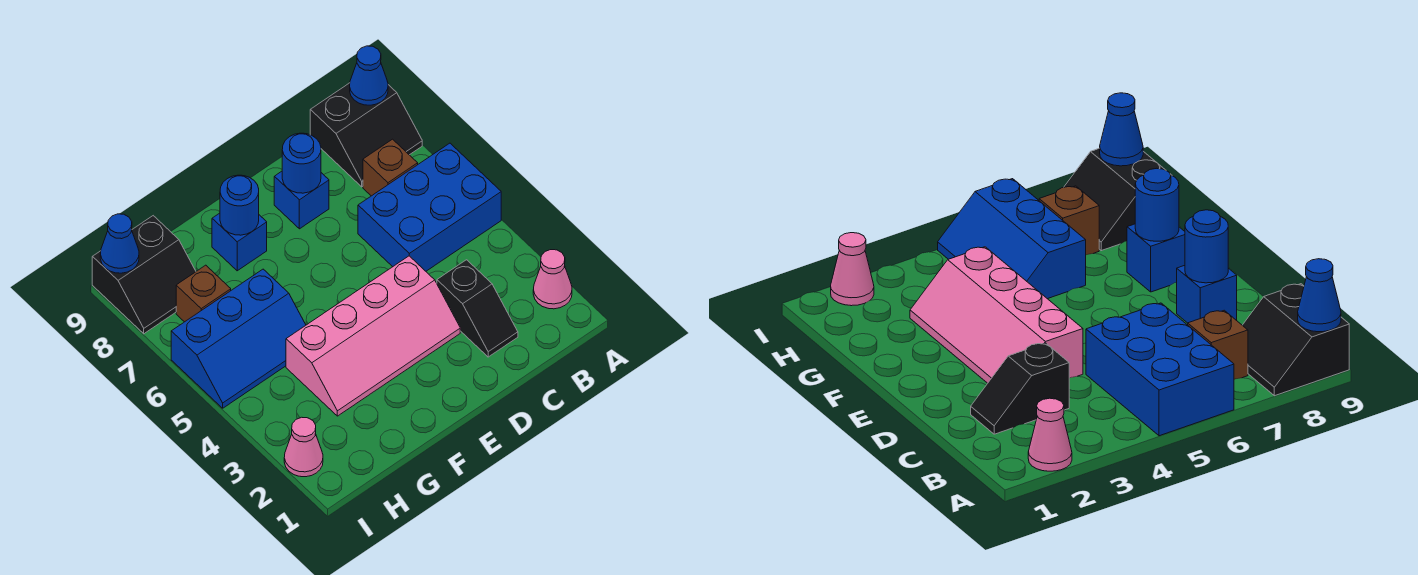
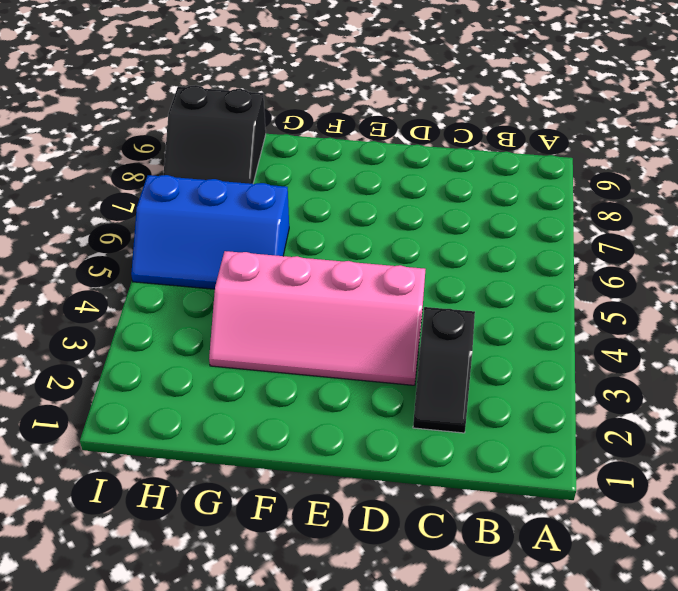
none -> pink cone A2 level 1
none -> blue brick A5:C6 level 1
none -> black slope A8:B9 level 1 top 9

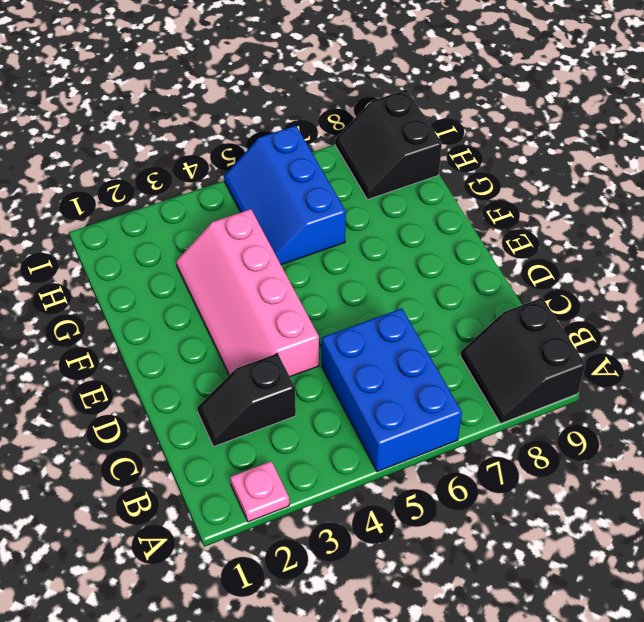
pink plate A2 level 1 -> pink cone A2 level 1
none -> brown brick B7 level 1
none -> blue brick D8 level 1
none -> blue brick F8 level 1

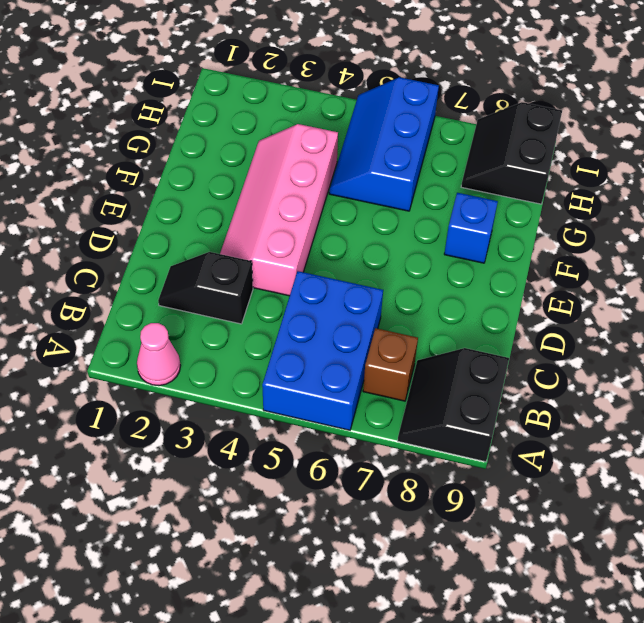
none -> blue brick D8 level 1
none -> brown brick H7 level 1
none -> pink cone I2 level 1

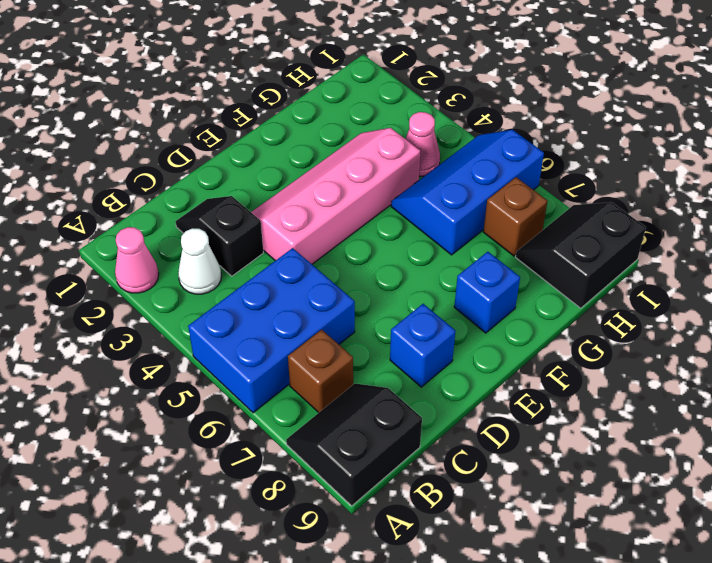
white cone B3 level 1 -> none
pink cone H4 level 1 -> pink cone I2 level 1
none -> blue cone A9 level 2
none -> blue round brick D8 level 2
none -> blue round brick F8 level 2

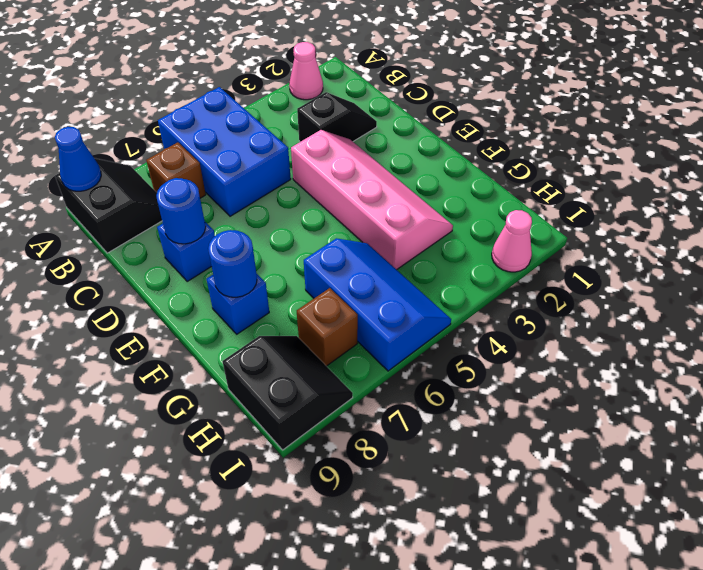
none -> blue cone I9 level 2

